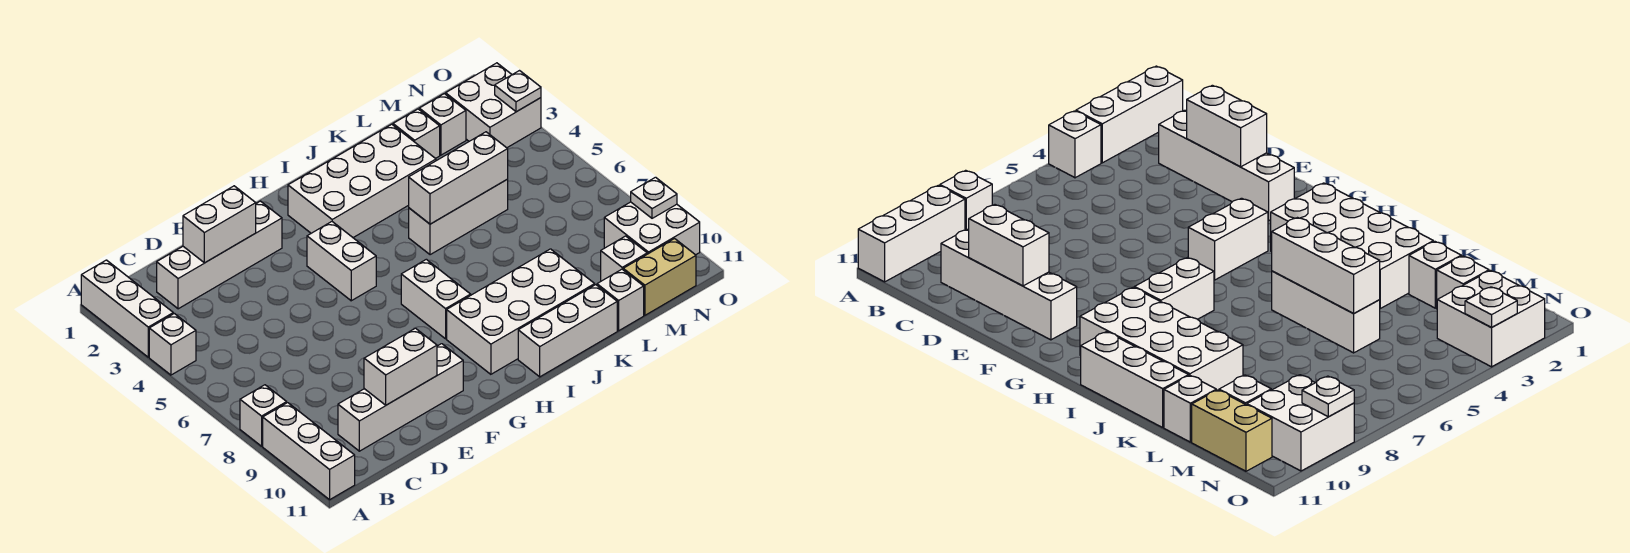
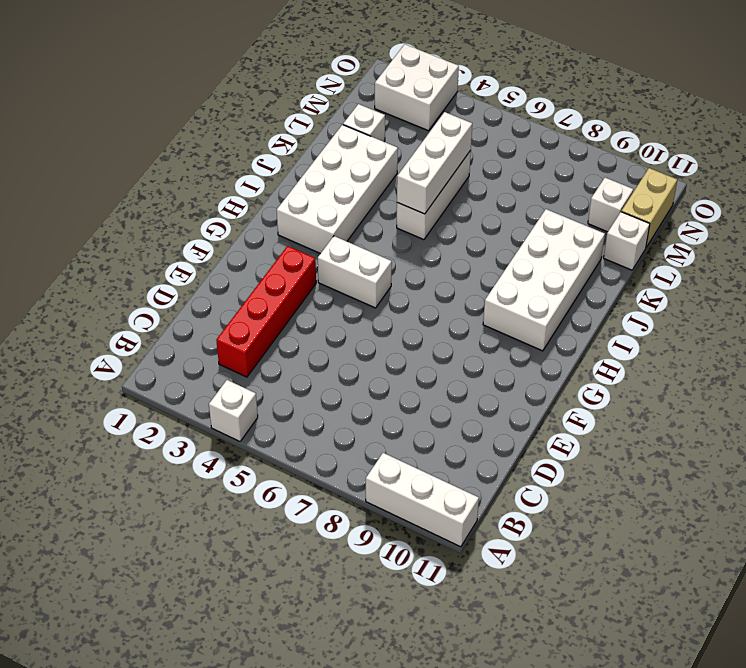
red brick C3:F3 level 1 -> none
none -> white brick A1:A3 level 1
none -> white brick A8 level 1
none -> white brick C2:F2 level 1

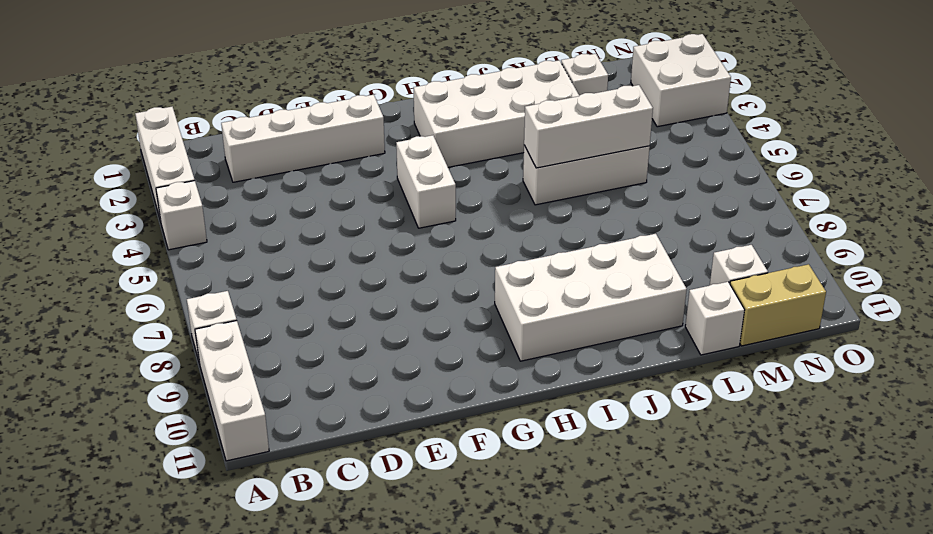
none -> white brick C10:F10 level 1
none -> white brick H7:H8 level 1
none -> white brick I11:K11 level 1

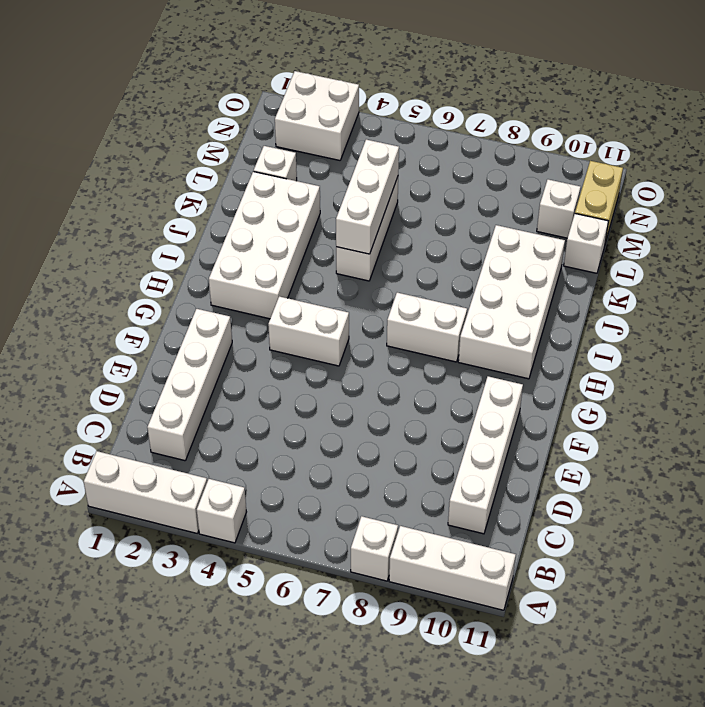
none -> white brick I11:K11 level 1
none -> white brick M2 level 1
none -> white brick N9:O10 level 1

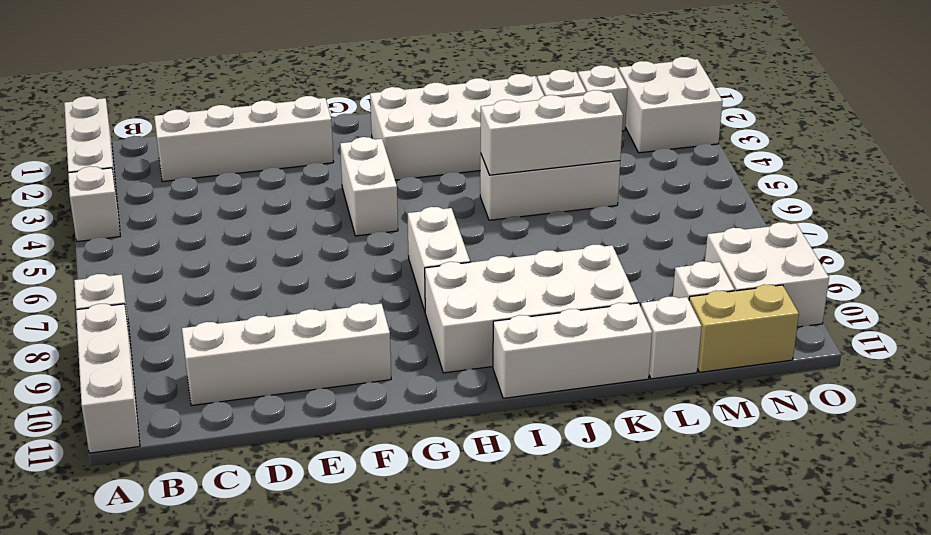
none -> white brick D2:E2 level 2
none -> white brick D10:E10 level 2
none -> white plate O3 level 2

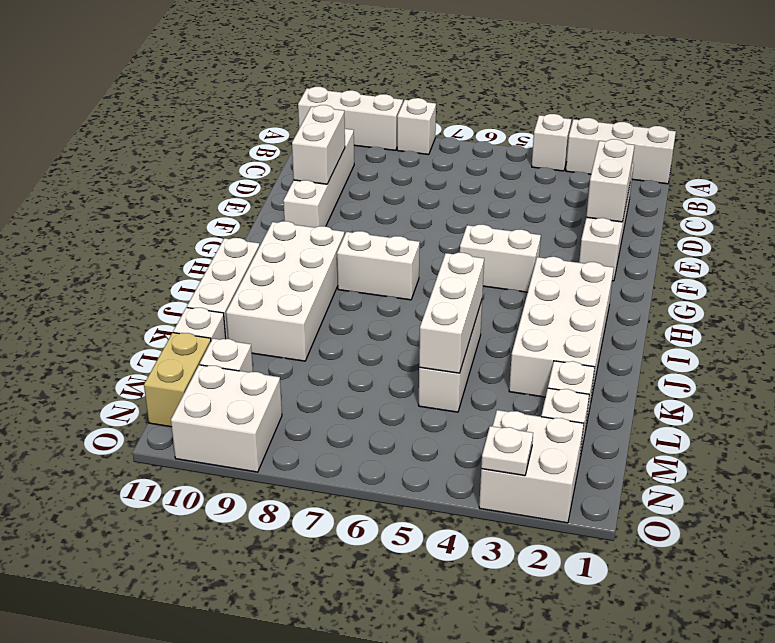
none -> white plate O9 level 2

